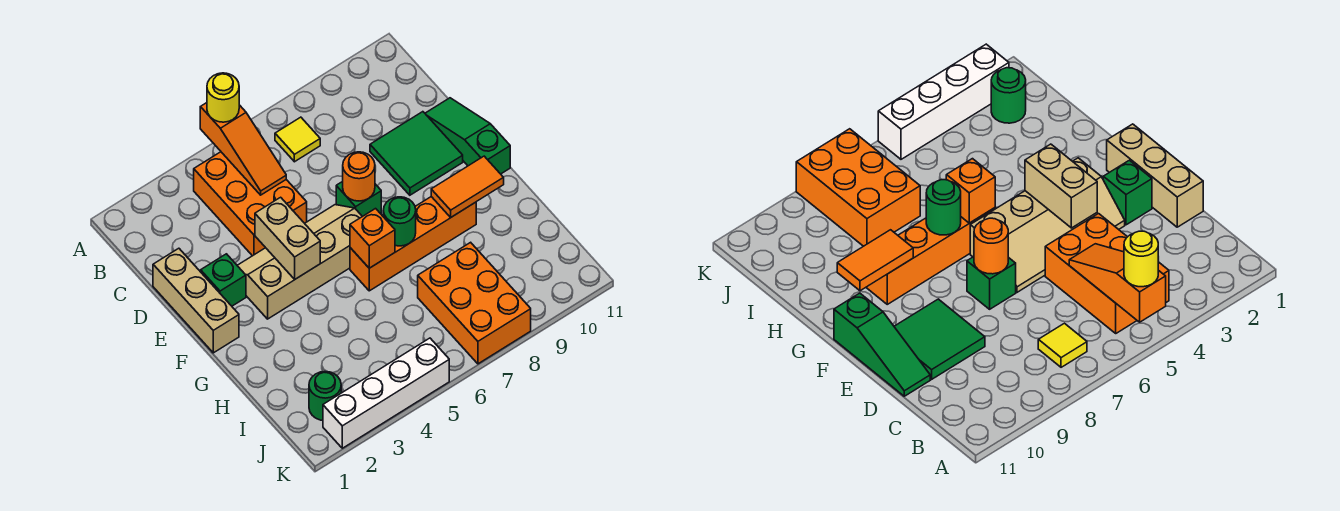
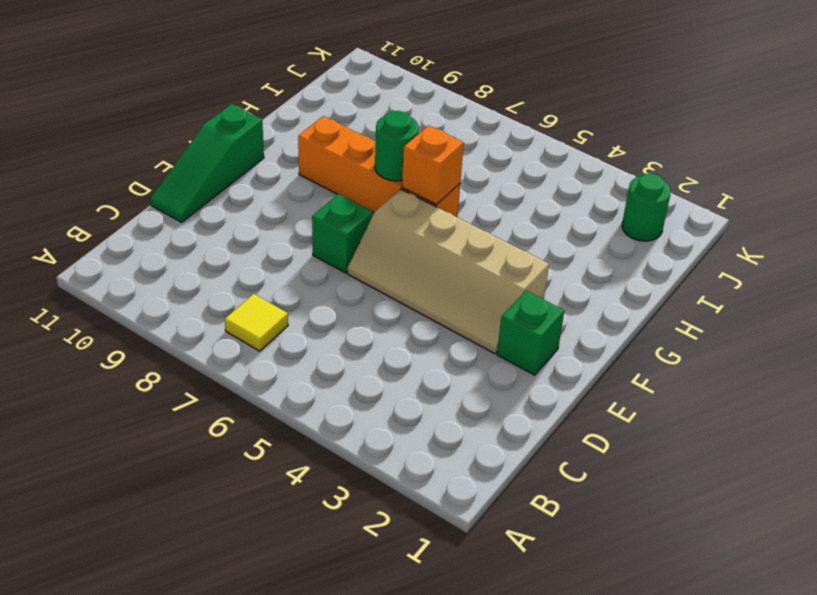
none -> orange brick B4:D5 level 1
none -> tan brick D1:F1 level 1
none -> green tile D9:E10 level 1

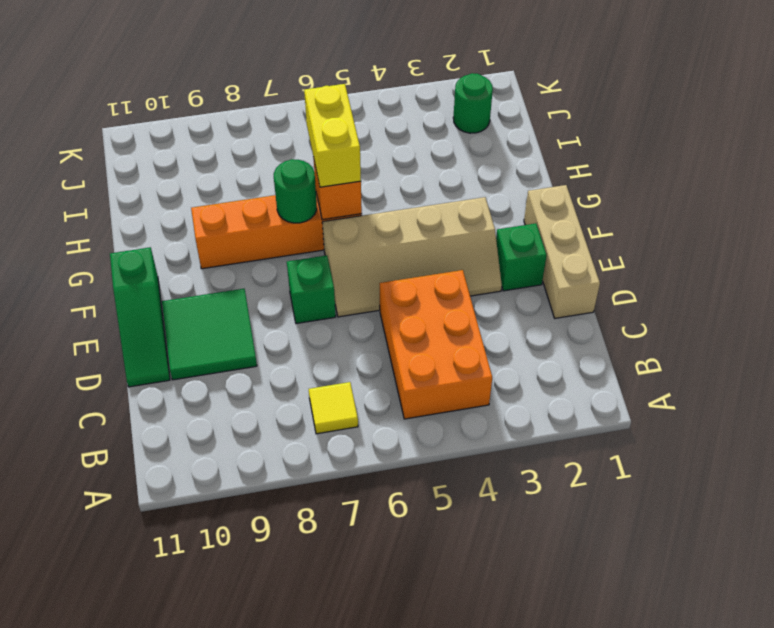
yellow brick G6:H6 level 3 -> none
none -> orange brick I7:K8 level 1
none -> white brick K2:K5 level 1
none -> orange slope A5:C5 level 2 top A

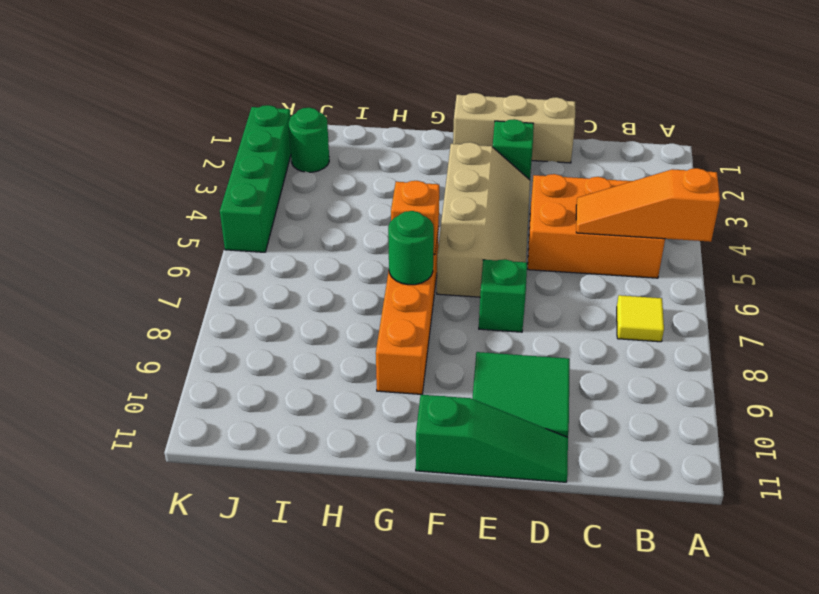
green brick K2:K5 level 1 -> white brick K2:K5 level 1
none -> orange brick I7:K8 level 1
none -> tan brick E4:F4 level 2
none -> orange round brick E7 level 2

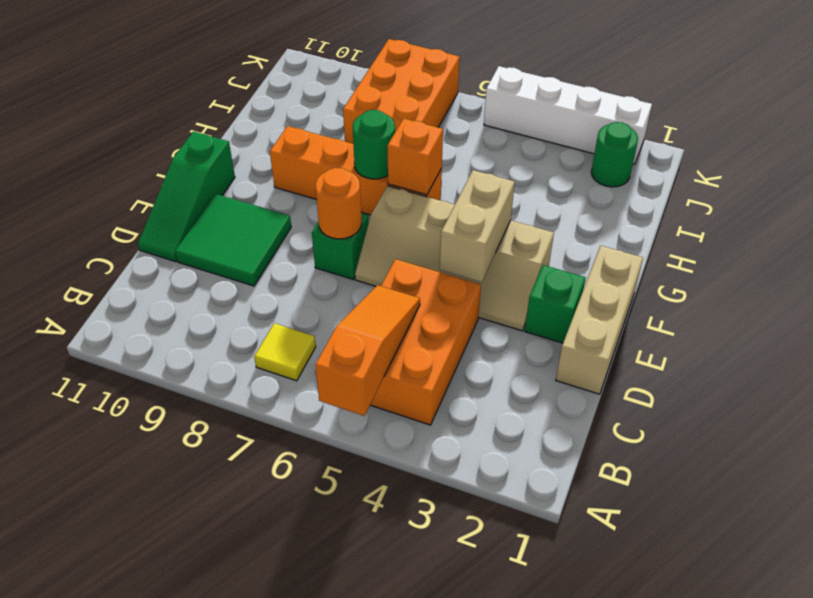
none -> orange tile G9:G10 level 2
none -> yellow round brick A5 level 3

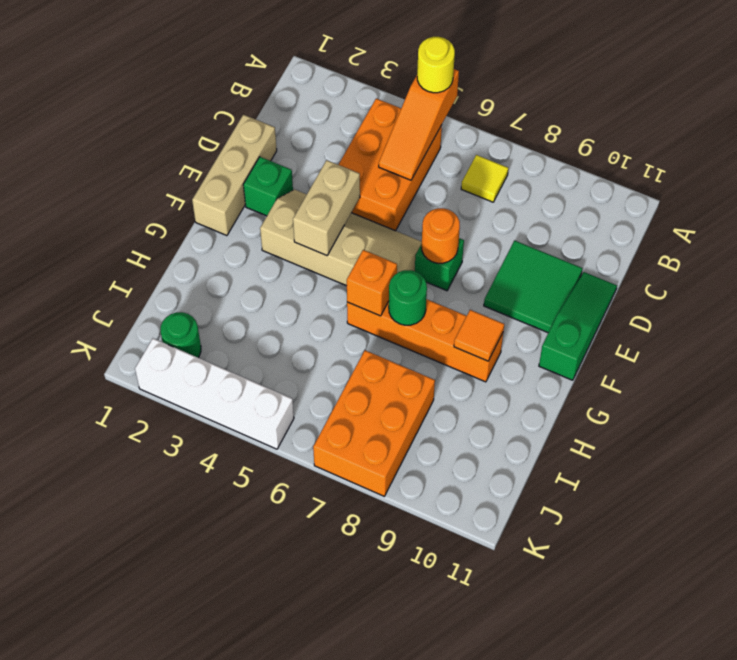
orange tile G9 level 2 -> orange tile G9:G10 level 2

